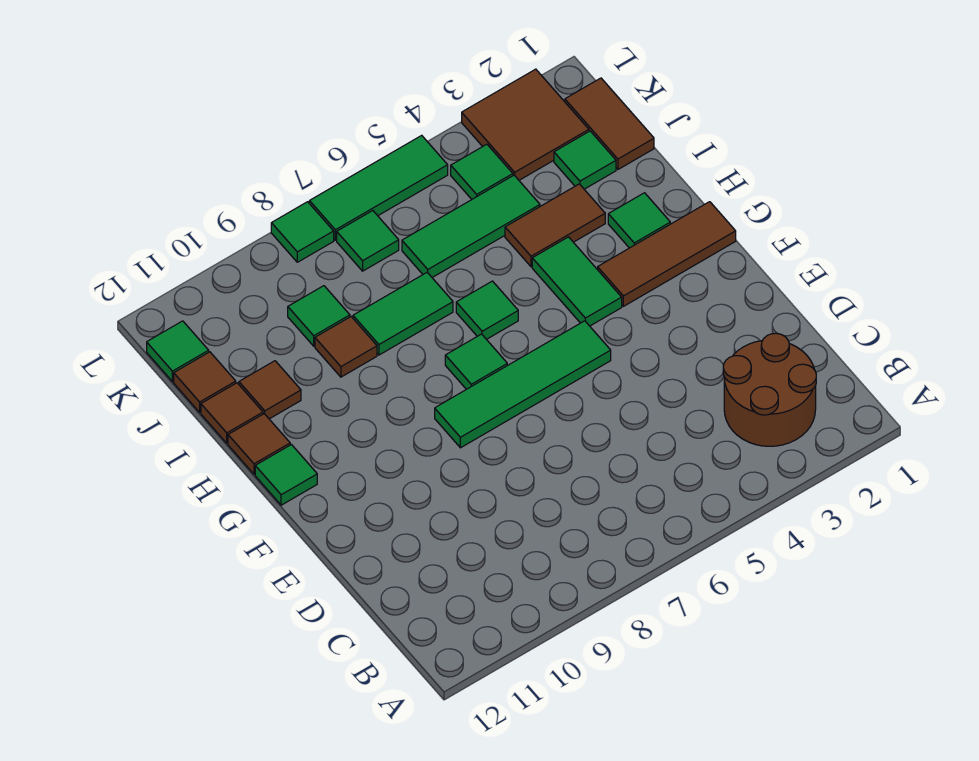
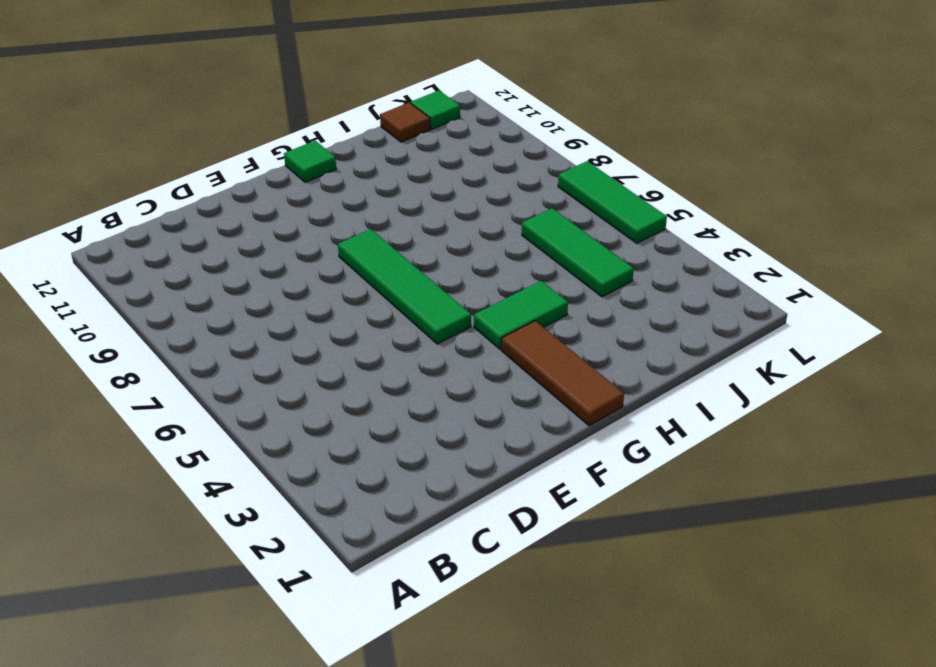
none -> brown round brick B2:C3 level 1
none -> green tile G7 level 1
none -> green tile H2 level 1

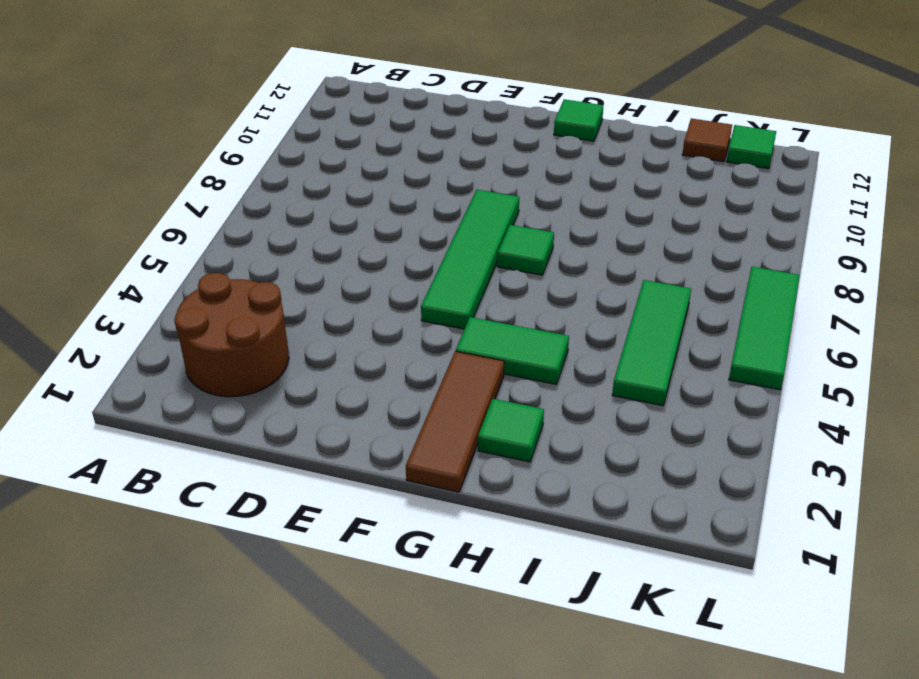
none -> green tile H6 level 1
none -> brown tile H12 level 1
none -> brown tile I3:I4 level 1

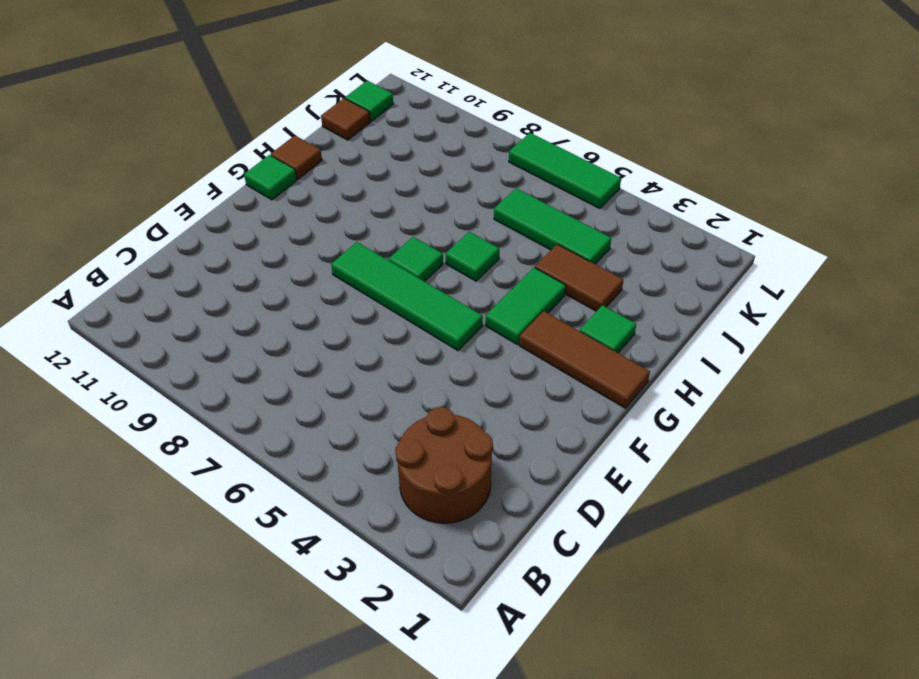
none -> green tile I7:I8 level 1
none -> brown tile I9 level 1
none -> brown tile I11 level 1

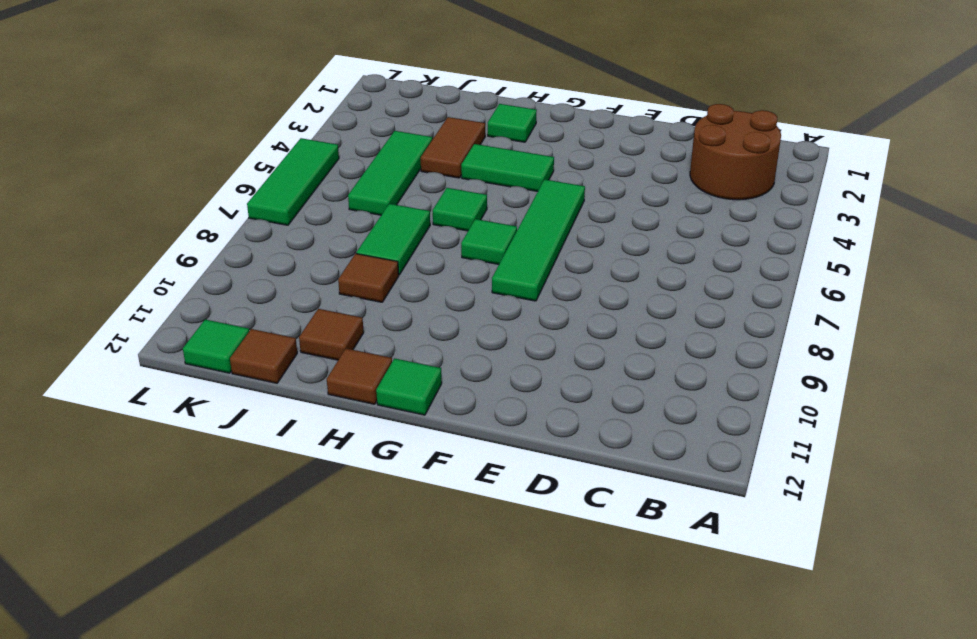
none -> brown tile G1:G3 level 1
none -> brown tile I12 level 1
none -> brown tile J1:K1 level 1

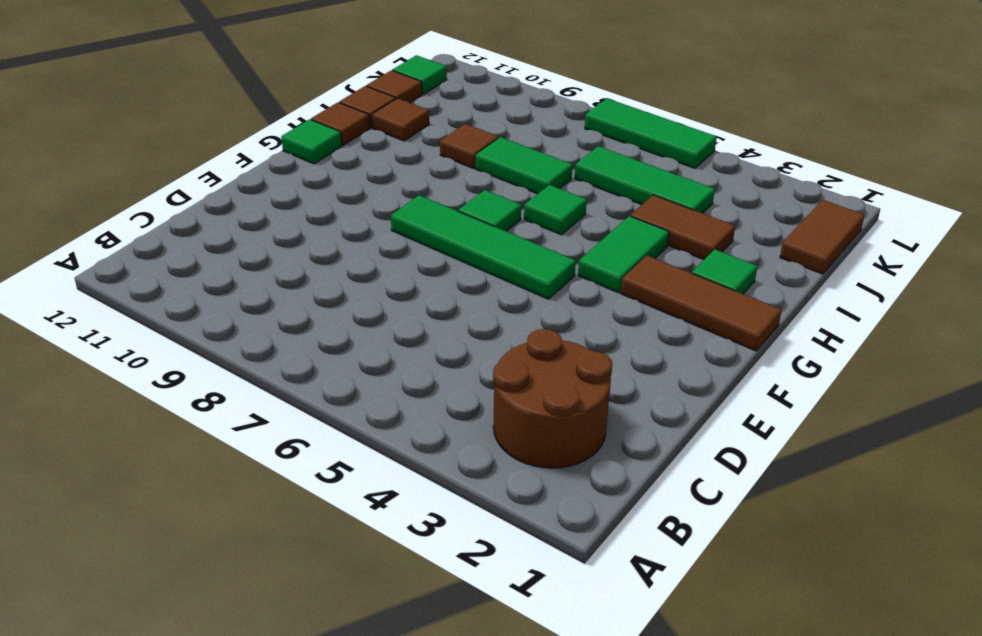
none -> green tile J2 level 1
none -> green tile J9 level 1
none -> brown tile K2:L3 level 1

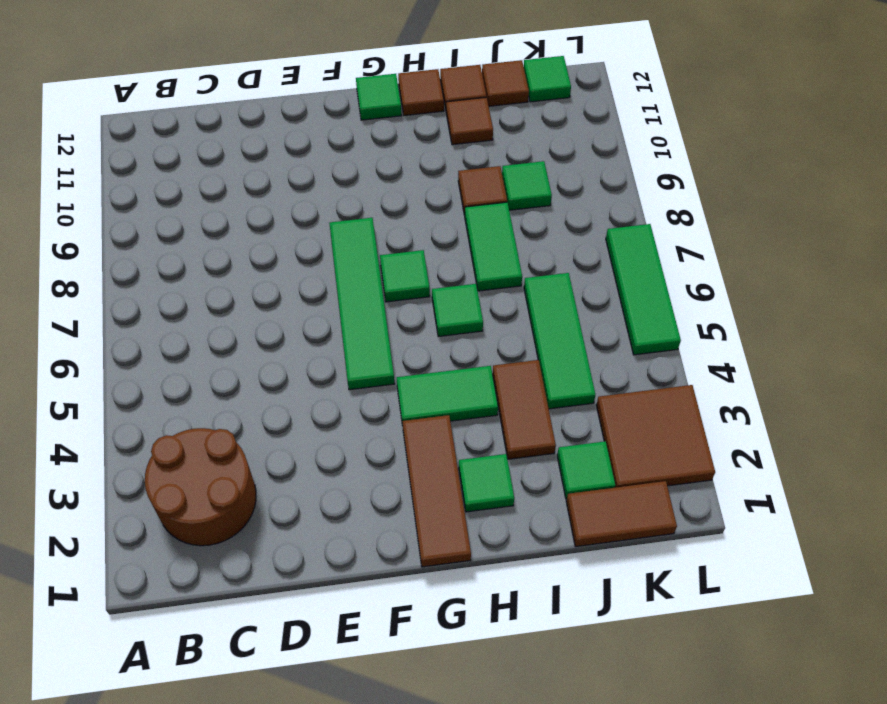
none -> green tile K4 level 1
none -> green tile K7 level 1
none -> green tile L8 level 1

